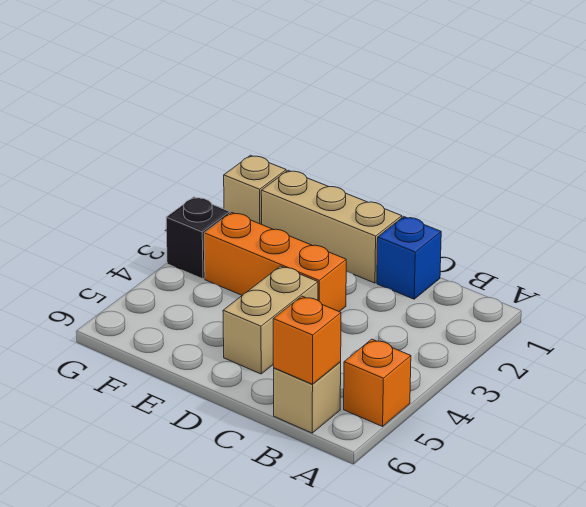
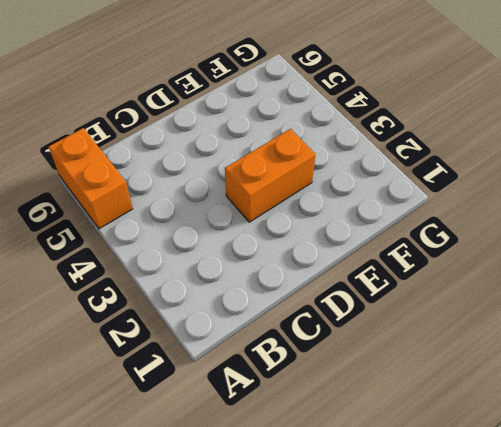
orange brick A5:A6 level 1 -> orange brick A5 level 1
orange brick D3:E3 level 1 -> orange brick D3:F3 level 1
none -> tan brick B6 level 1
none -> blue brick C1 level 1

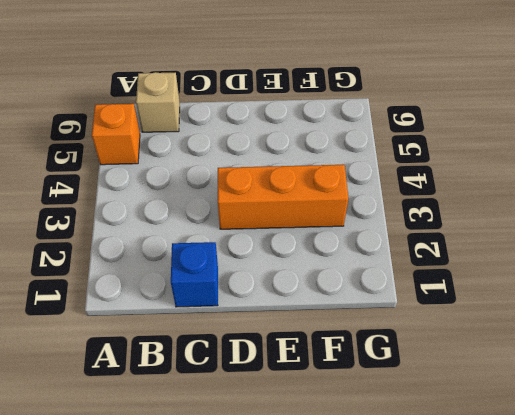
none -> tan brick D1:F1 level 1
none -> tan brick D4:D5 level 1

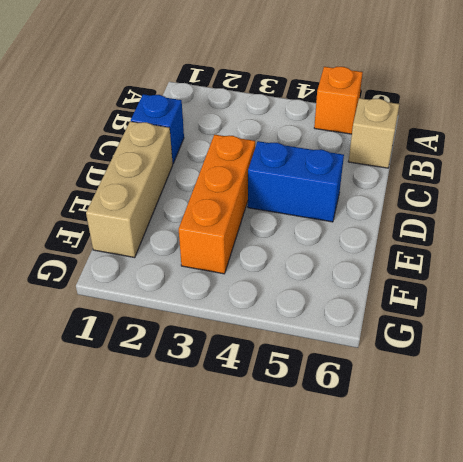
blue brick D4:D5 level 1 -> tan brick D4:D5 level 1
none -> tan brick G1 level 1
none -> black brick G3 level 1

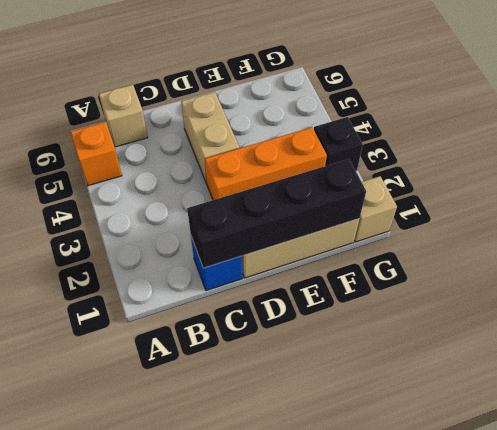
black brick C1:F1 level 2 -> none
none -> orange brick B6 level 2

